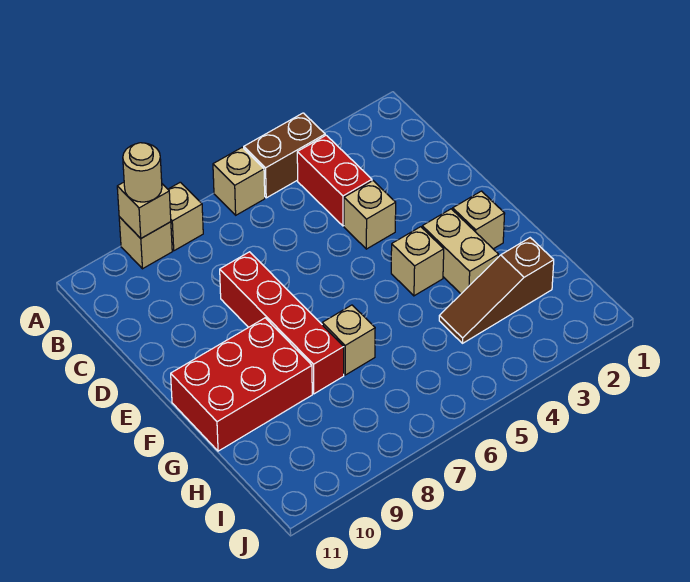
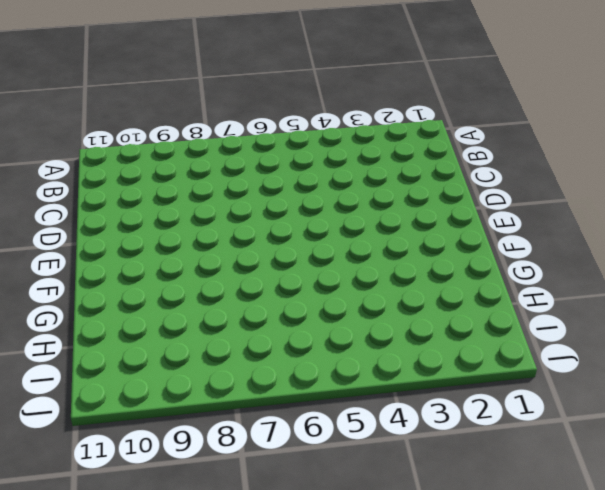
none -> brown brick A4:A5 level 1
none -> tan brick A6 level 1
none -> tan brick A8 level 1

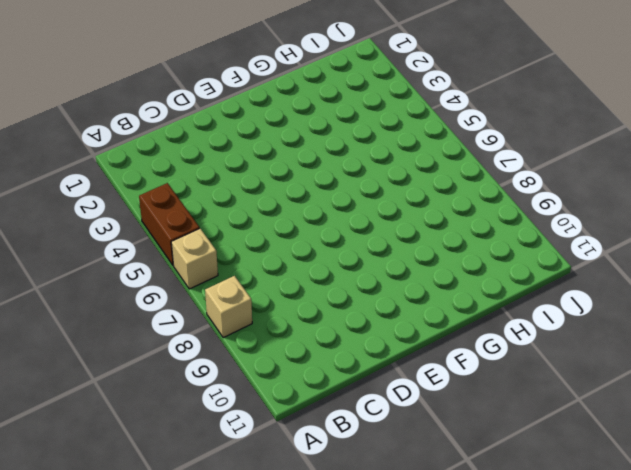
none -> tan brick A9 level 1
none -> red brick B4:C4 level 1
none -> tan brick D4 level 1

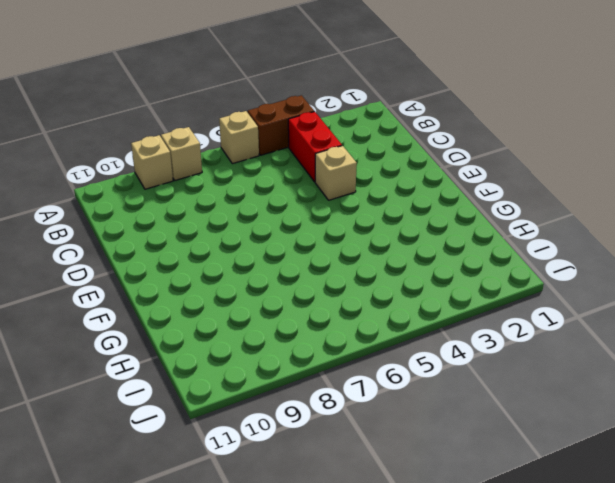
none -> red brick D8:G8 level 1
none -> tan brick F2 level 1
none -> tan brick F3:G3 level 1

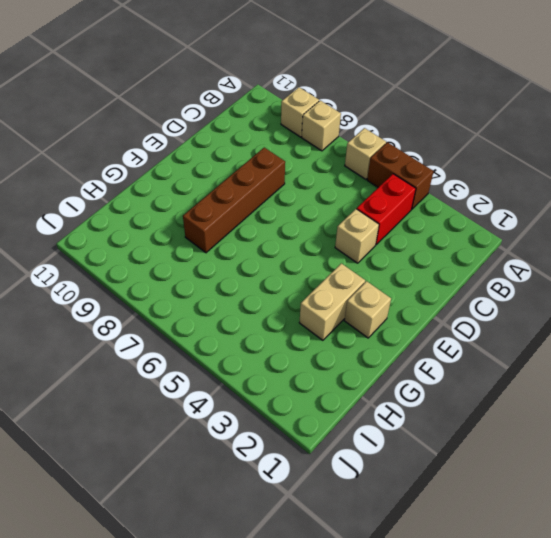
brown brick D8:G8 level 1 -> red brick D8:G8 level 1
none -> tan brick F4 level 1
none -> red brick F9:G11 level 1
none -> tan brick G7 level 1

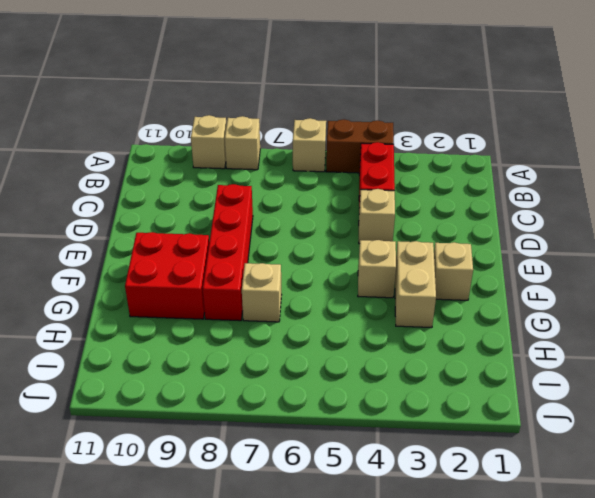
red brick F9:G10 level 1 -> red brick F9:G11 level 1
none -> brown slope H2:H4 level 1 top 2
none -> tan brick A9 level 2
none -> tan round brick A9 level 3

